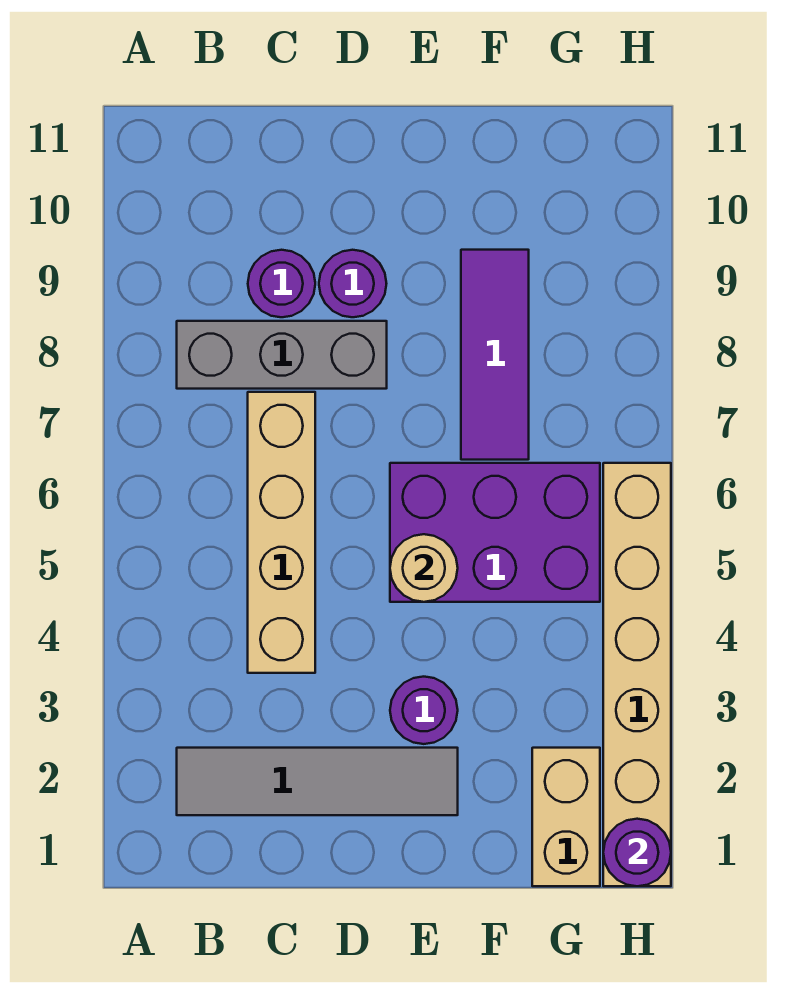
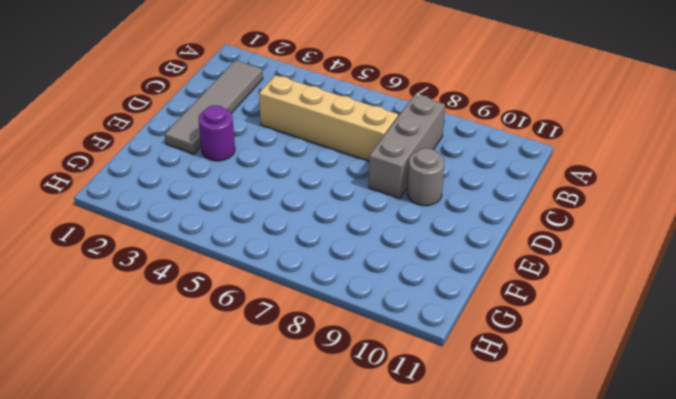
grey round brick D9 level 1 -> purple round brick D9 level 1
none -> purple round brick C9 level 1
none -> purple brick E5:G6 level 1
none -> purple tile F7:F9 level 1

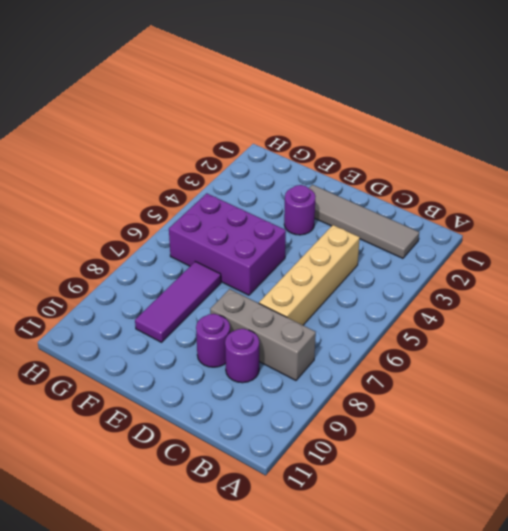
none -> tan brick G1:G2 level 1
none -> tan brick H1:H6 level 1
none -> tan round brick E5 level 2

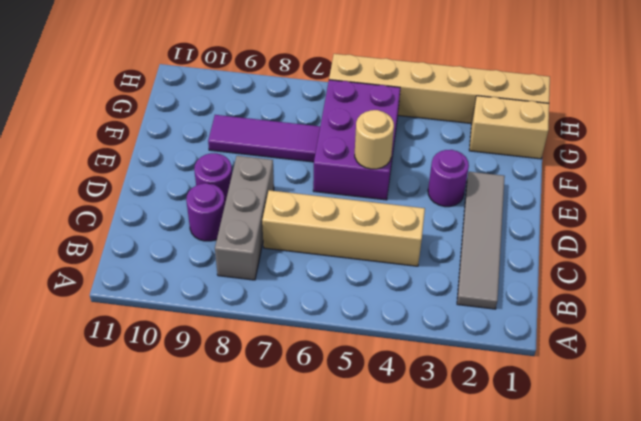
none -> purple round brick H1 level 2

